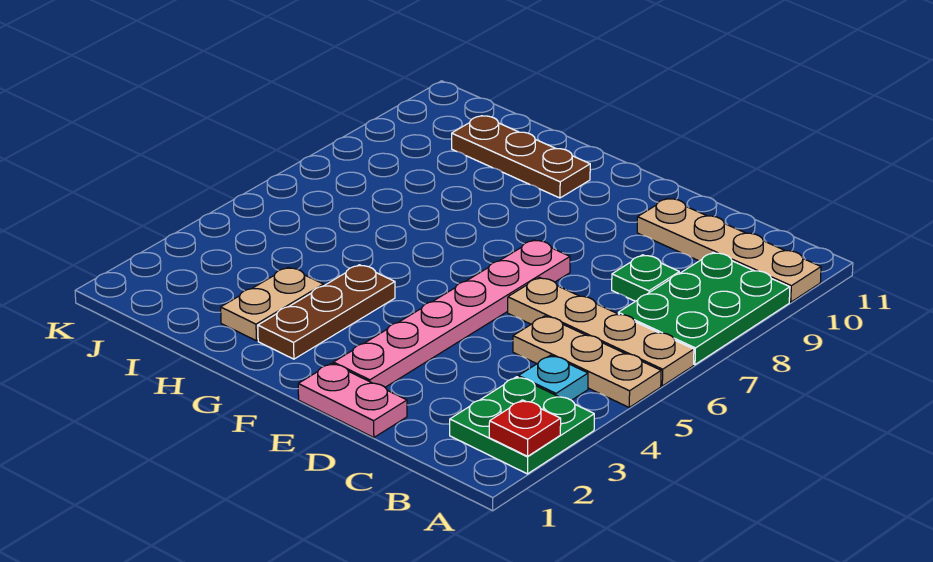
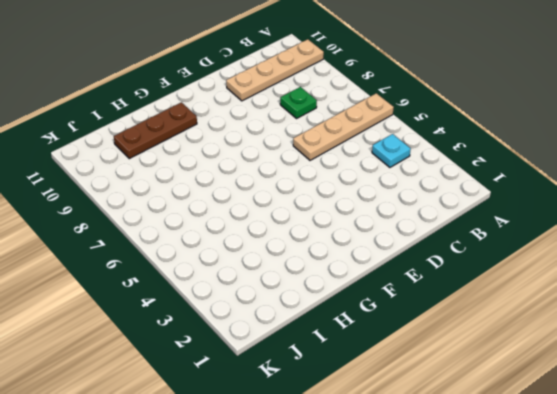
none -> green plate A2:B3 level 1
none -> tan plate A5:C5 level 1
none -> green plate A7:B9 level 1

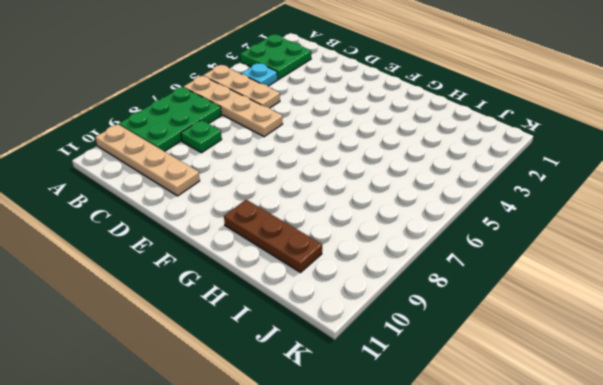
none -> pink plate D1:E1 level 1
none -> pink plate E2:E7 level 1
none -> brown plate G2:G4 level 1

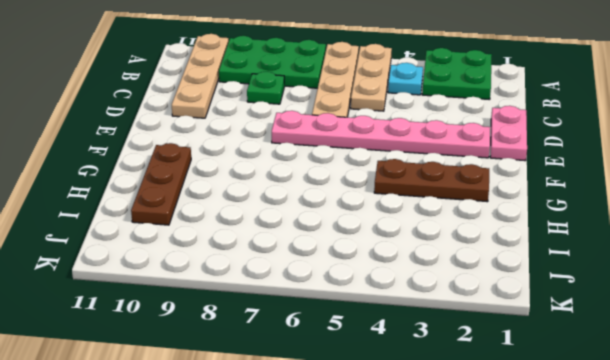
none -> tan plate H2:H3 level 1
none -> red plate A2 level 2

